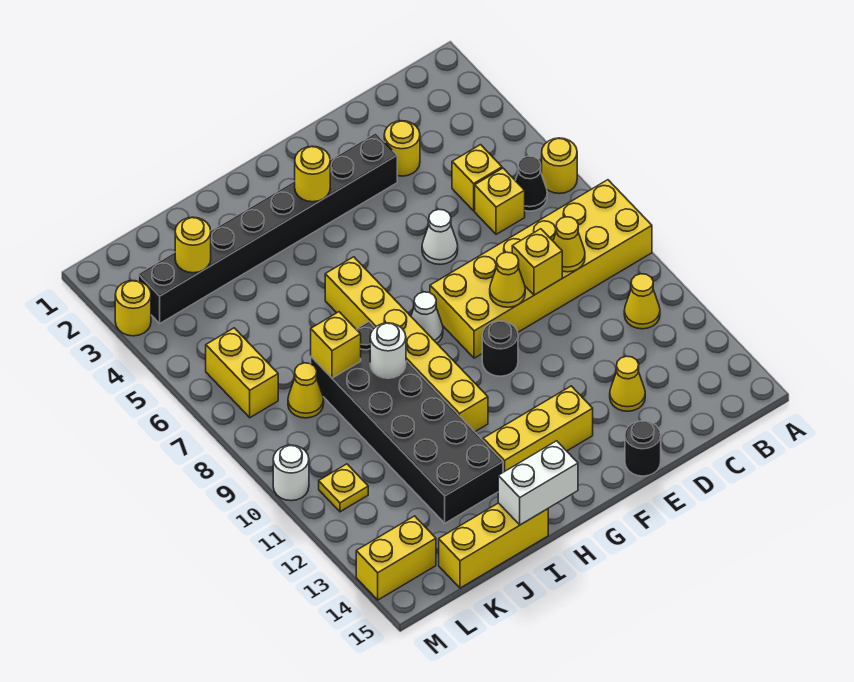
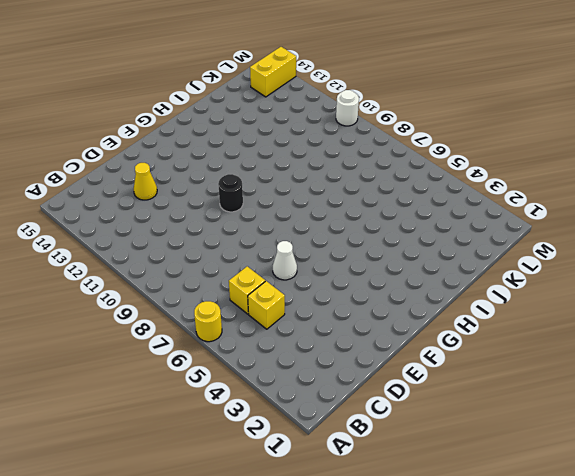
none -> yellow brick A8:F9 level 1
none -> black cone B6 level 1
none -> yellow cone B11 level 1
none -> yellow round brick D3 level 1

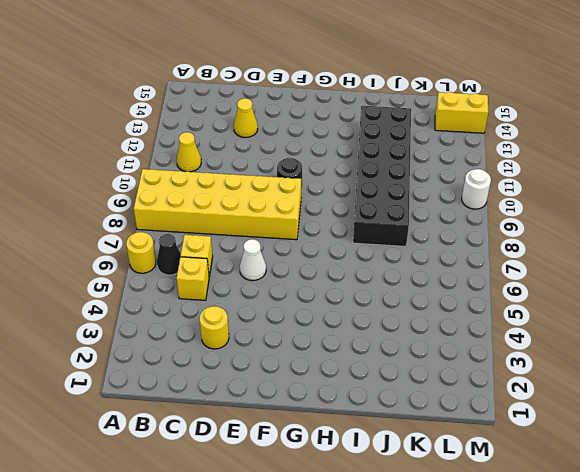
none -> black brick E3:L3 level 1
none -> black round brick E15 level 1
none -> yellow brick F13:H13 level 1
none -> white cone G8 level 1

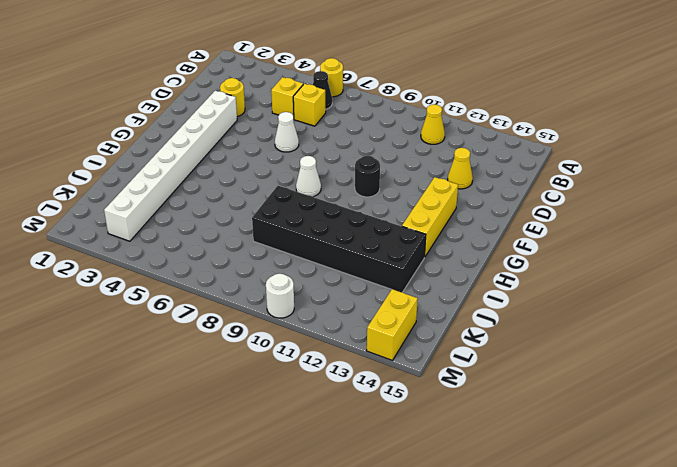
white brick E3:L3 level 1 -> black brick E3:L3 level 1
none -> yellow brick A8:F9 level 1
none -> black round brick E15 level 1
none -> yellow brick H6:H11 level 1
none -> yellow brick I15:K15 level 1

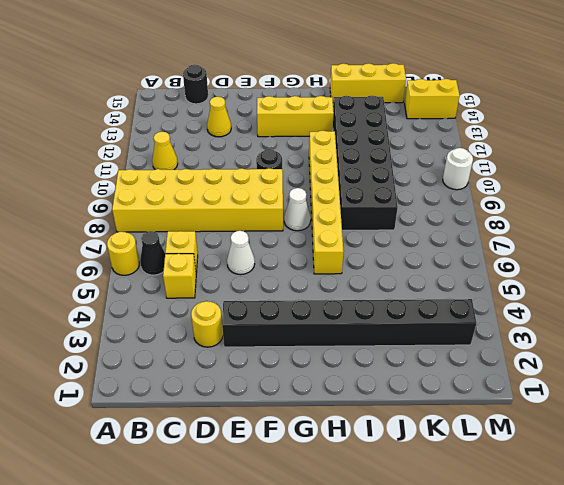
black round brick C15 level 1 -> black round brick E15 level 1
none -> yellow cone K8 level 1
none -> yellow brick L6:L7 level 1
none -> yellow plate L11 level 1
none -> yellow round brick M3 level 1

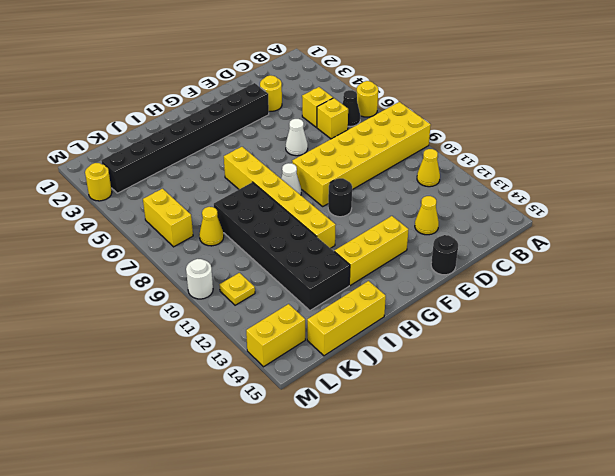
none -> yellow cone C9 level 2
none -> yellow brick D9 level 2
none -> yellow cone E9 level 2
none -> yellow round brick G3 level 2

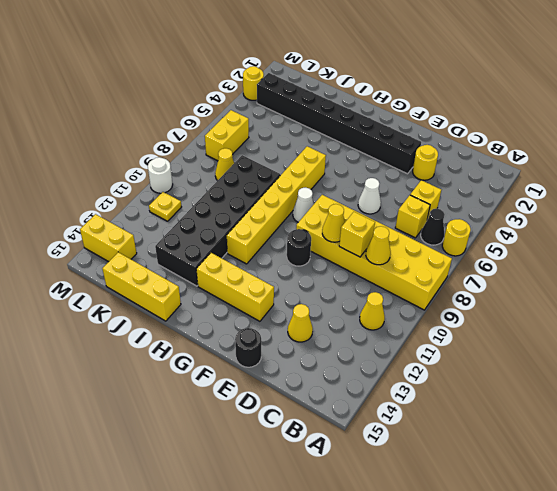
none -> yellow round brick G3 level 2
none -> white brick H15:I15 level 2
none -> white round brick I9 level 2
none -> yellow brick J8 level 2

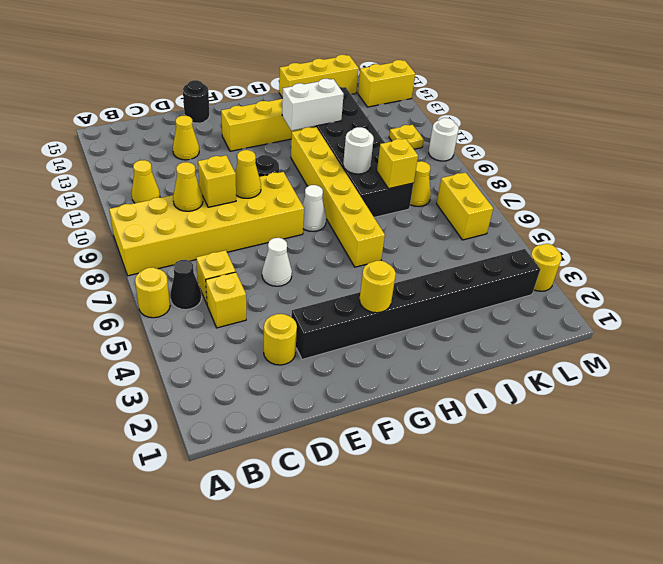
white brick H12:I12 level 2 -> white brick H15:I15 level 2
none -> yellow round brick K3 level 2

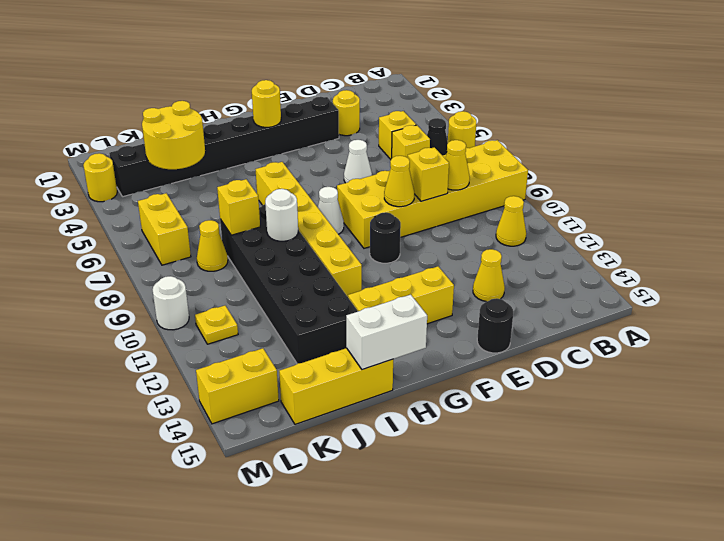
yellow round brick J3:K4 level 2 -> yellow round brick K3 level 2

